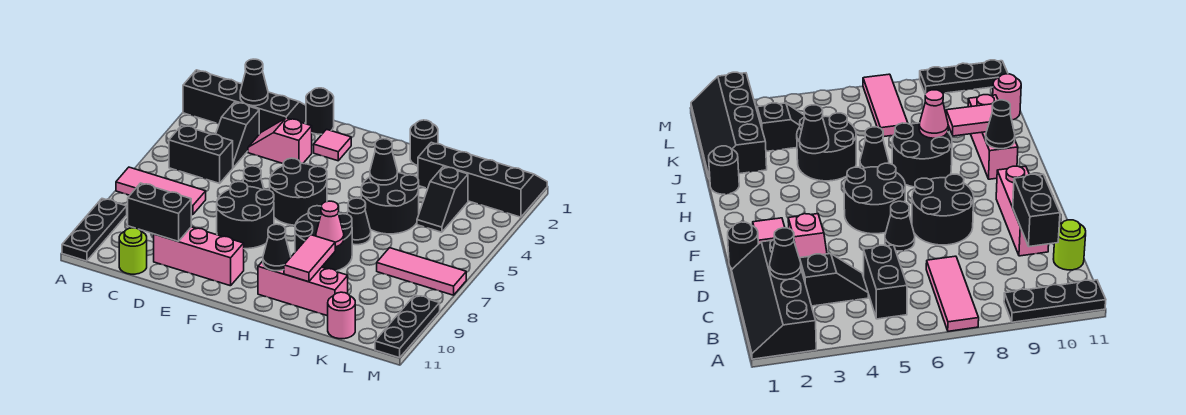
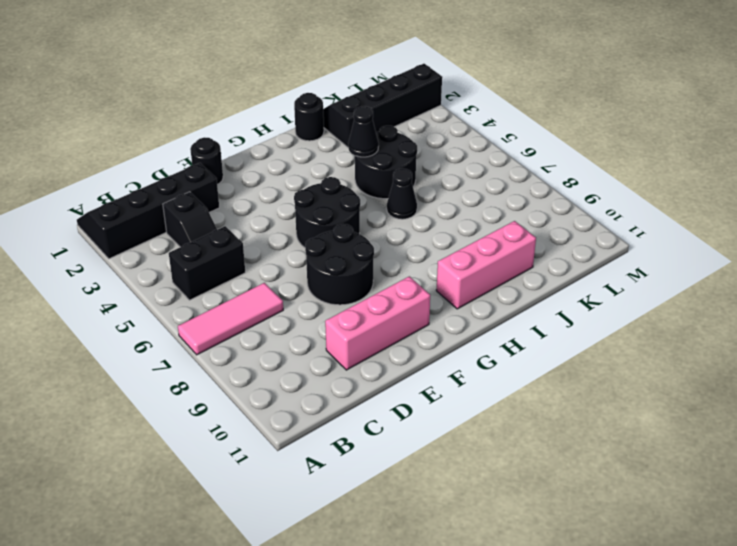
none -> black plate A9:A11 level 1
none -> lime round brick C11 level 1
none -> pink slope D3:E3 level 1 top E

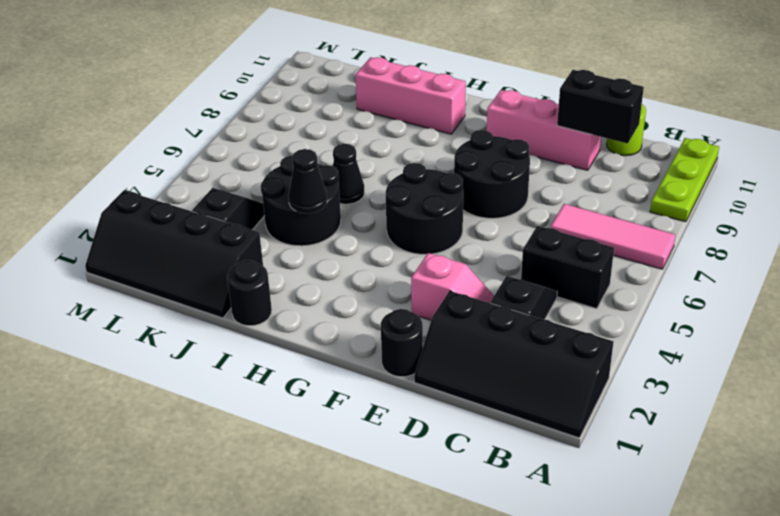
lime plate A9:A11 level 1 -> black plate A9:A11 level 1
none -> black cone E6 level 1
none -> pink tile F2 level 1
none -> black round brick H7:I8 level 1

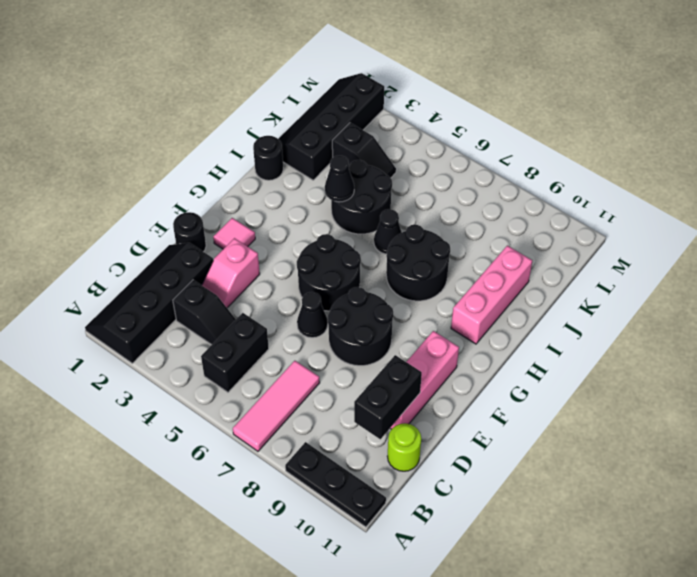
none -> pink tile K7:M7 level 1
none -> pink round brick K11 level 1
none -> black plate M9:M11 level 1

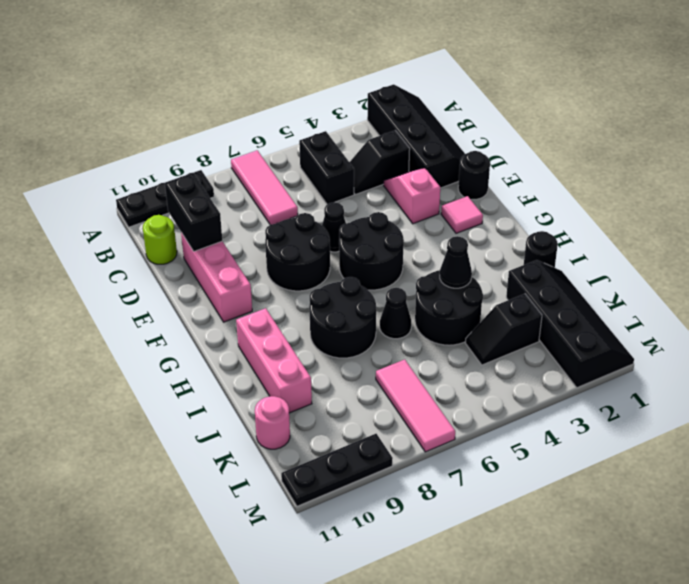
none -> black cone C2 level 2
none -> black cone H10 level 2
none -> pink cone I8 level 2

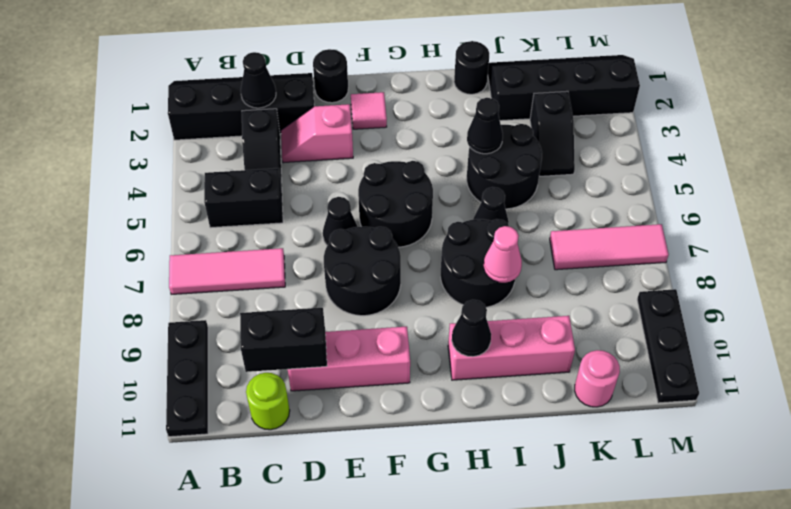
none -> pink tile I9:I10 level 2

